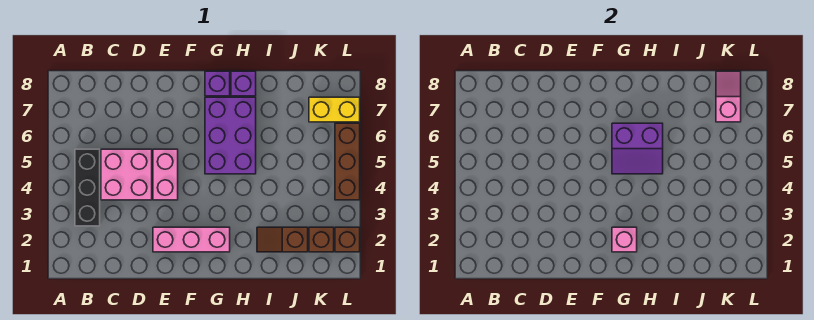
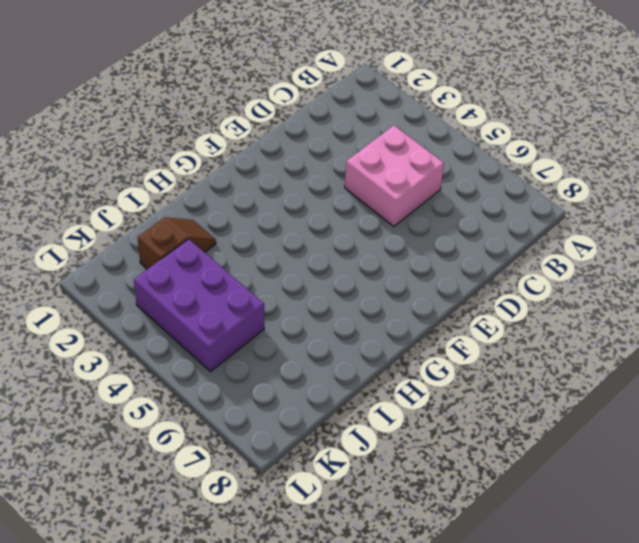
purple brick J3:K5 level 1 -> purple brick G5:H7 level 1
none -> black brick B3:B5 level 1
none -> pink brick E2:G2 level 1
none -> pink brick E4:E5 level 1

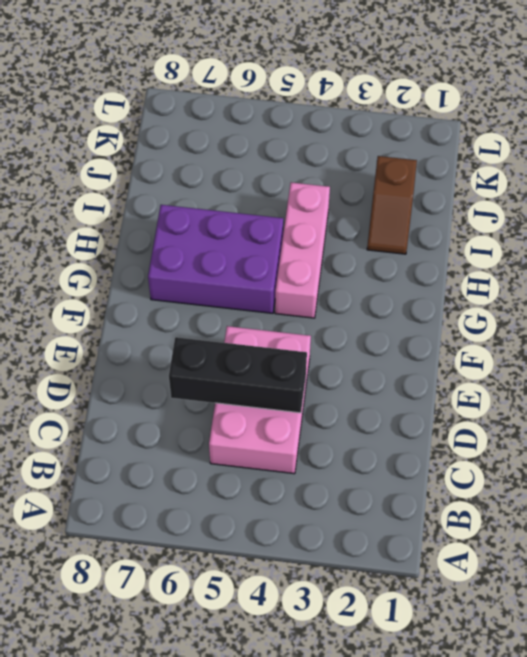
black brick D4:D6 level 2 -> black brick B3:B5 level 1
pink brick G4:I4 level 1 -> pink brick E2:G2 level 1
none -> purple brick G8 level 1
none -> purple brick H8 level 1
none -> brown brick K2 level 1

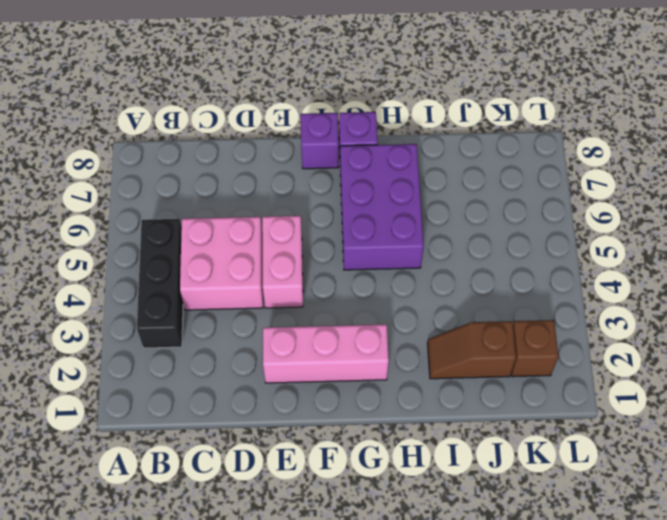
purple brick F8 level 1 -> purple brick H8 level 1
none -> yellow brick K7:L7 level 1
none -> brown brick L2 level 1
none -> brown brick L4:L6 level 1

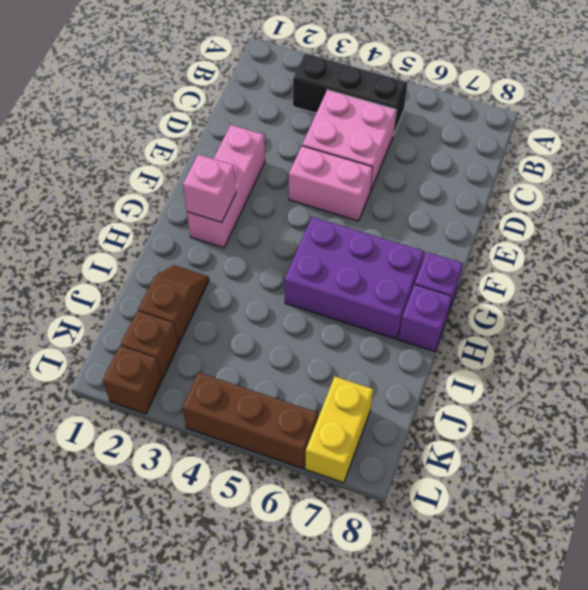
none -> purple slope G5:H6 level 2 top 6
none -> pink slope K7:K8 level 2 top 7

